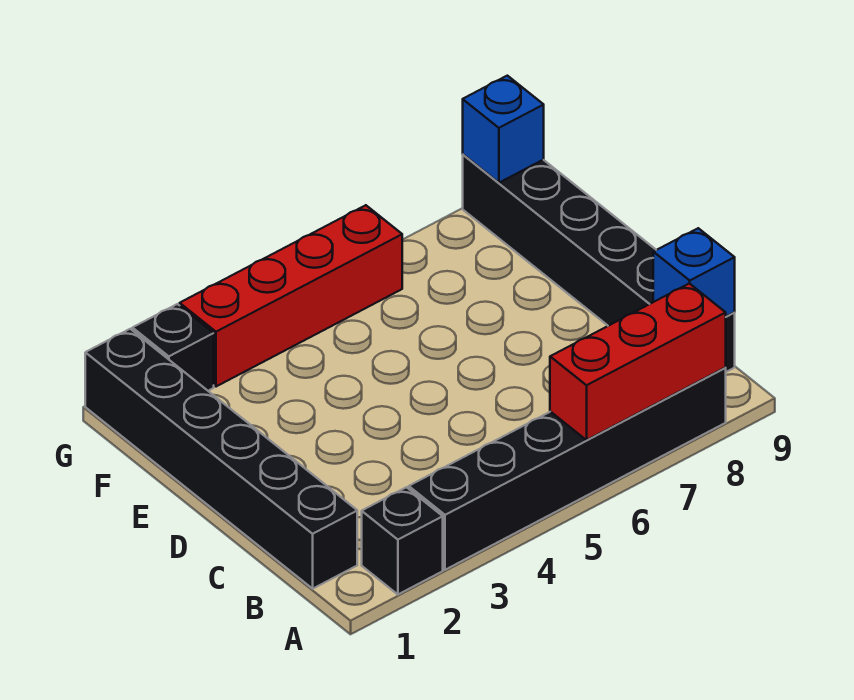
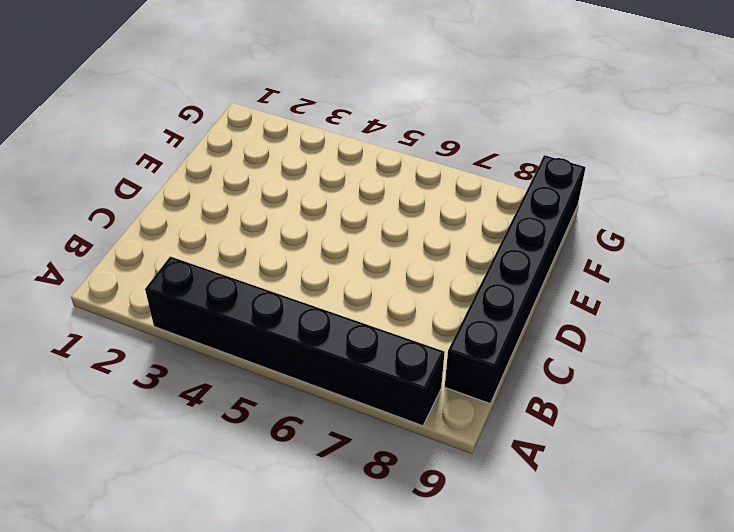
none -> black brick A2 level 1
none -> black brick B1:G1 level 1

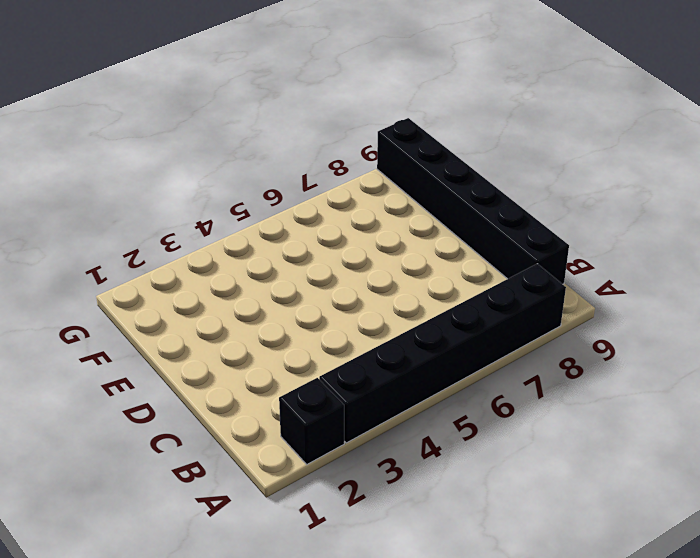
none -> black brick B1:G1 level 1
none -> black brick G2 level 1

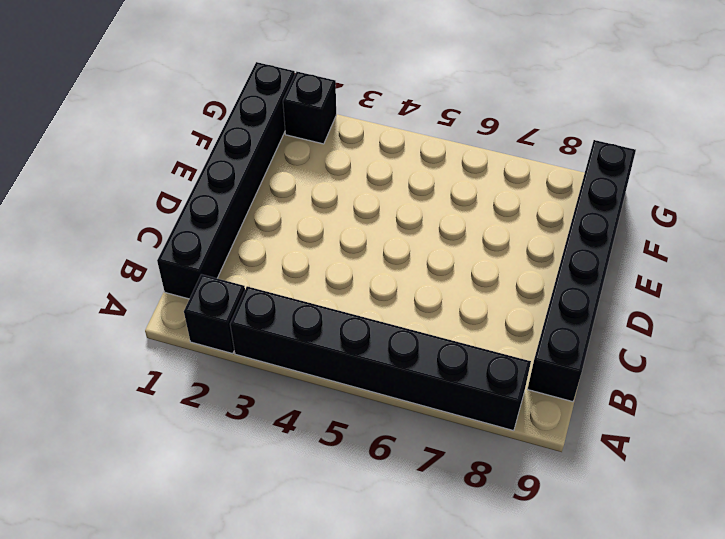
none -> red brick G3:G6 level 1
none -> red brick A6:A8 level 2

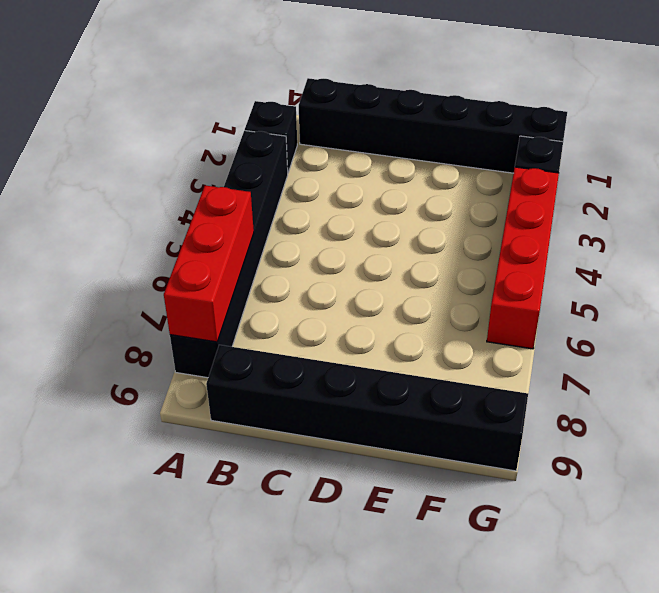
none -> blue brick B9 level 2
none -> blue brick G9 level 2

